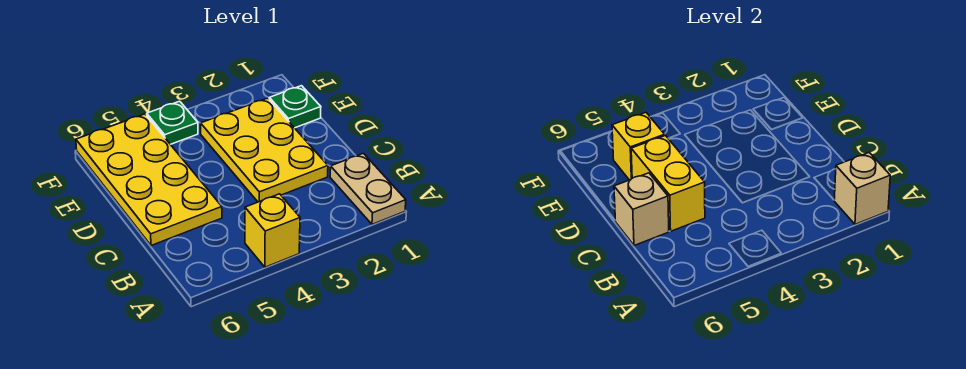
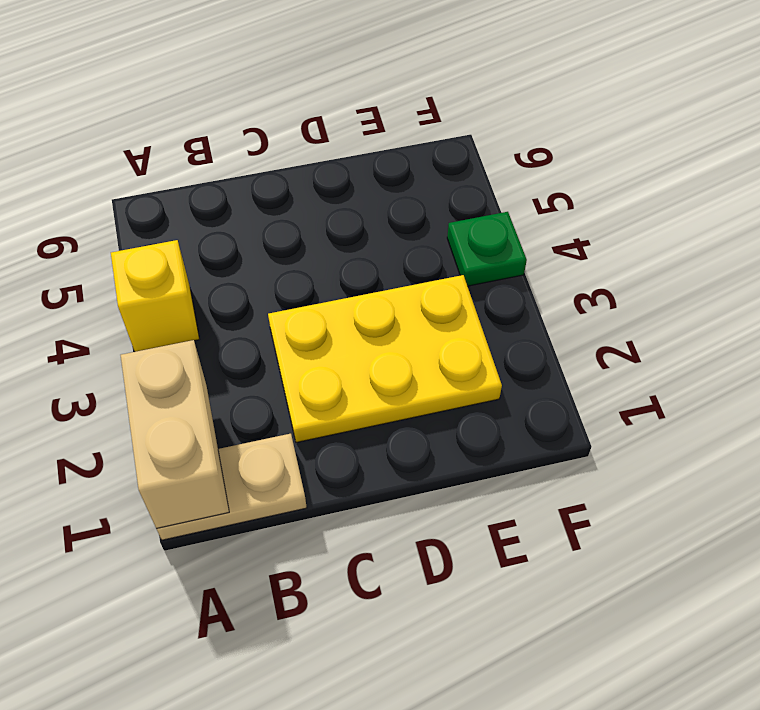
tan brick A1:A2 level 2 -> tan brick A1 level 2
none -> yellow plate C5:F6 level 1
none -> green plate E1 level 1

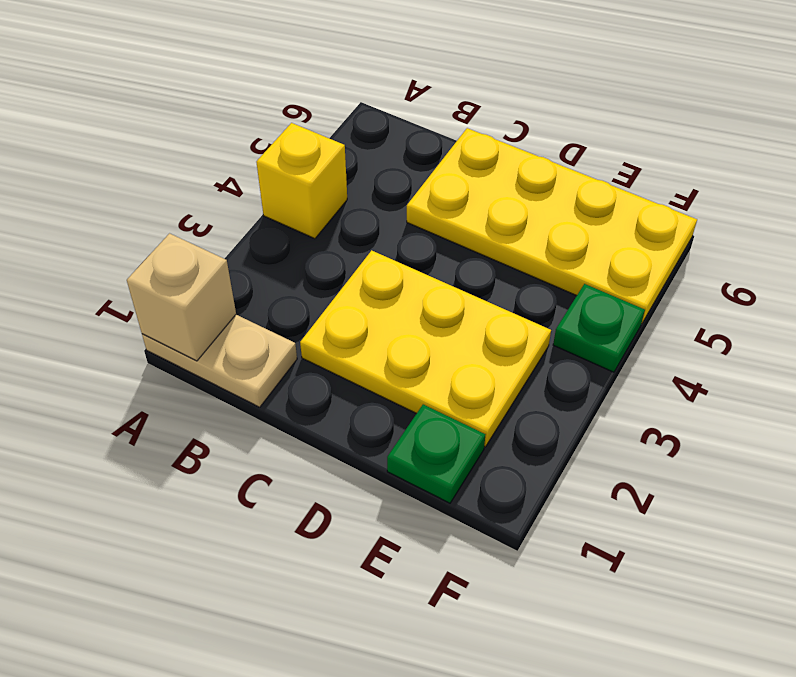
none -> yellow brick C5:D5 level 2
none -> tan brick C6 level 2

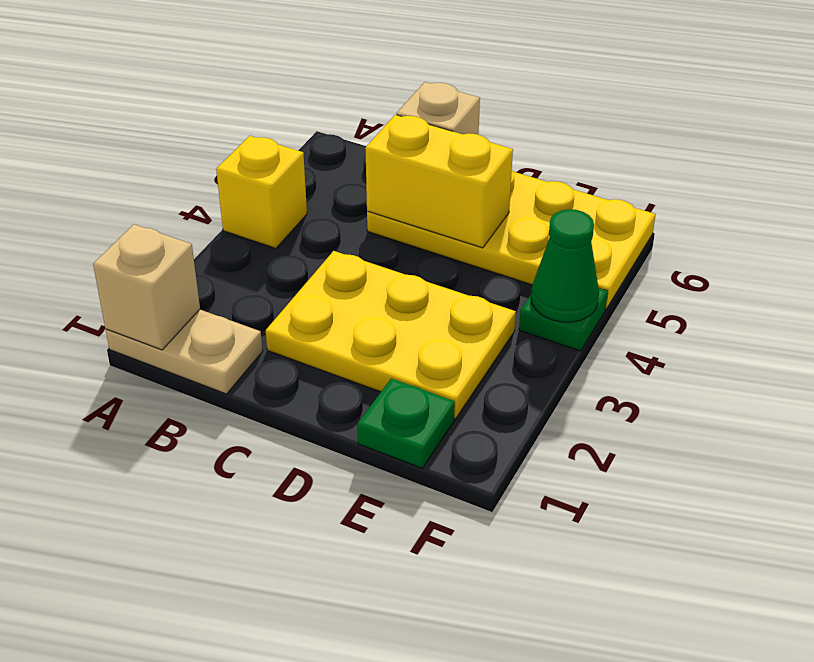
green cone F4 level 2 -> none
none -> yellow brick E5 level 2

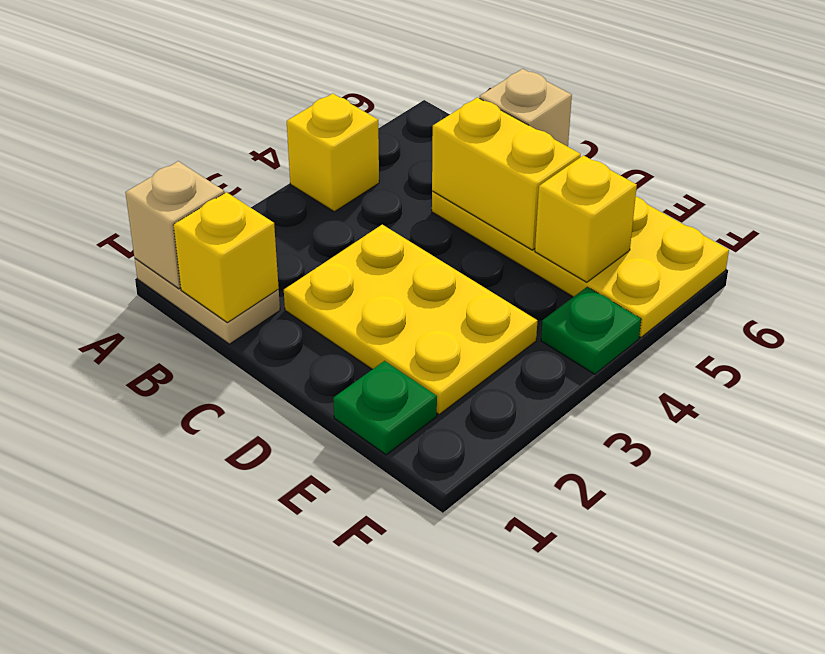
yellow brick B1 level 2 -> none

